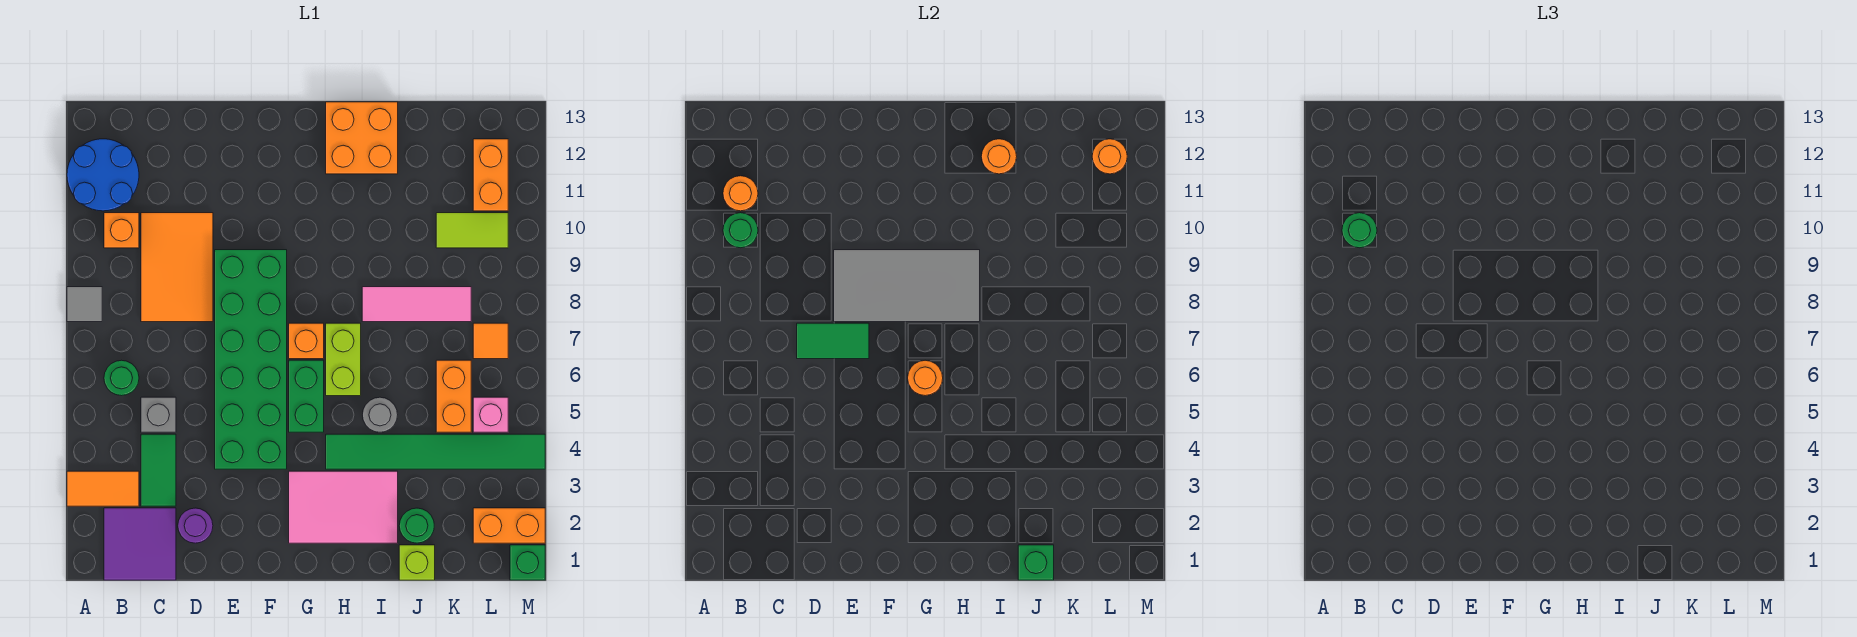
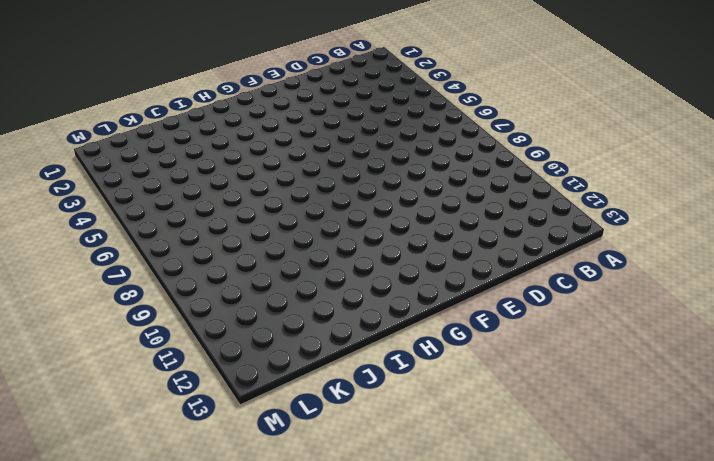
none -> orange tile A3:B3 level 1
none -> grey tile A8 level 1
none -> blue round brick A11:B12 level 1
none -> purple tile B1:C2 level 1

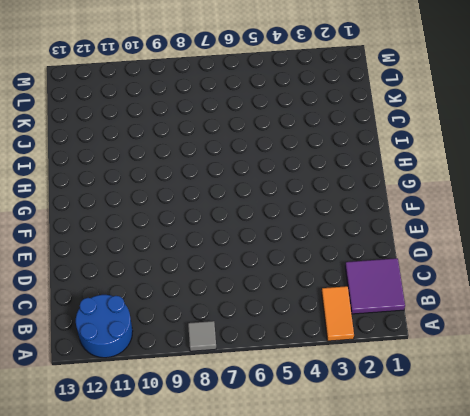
none -> green round brick B6 level 1
none -> orange brick B10 level 1
none -> green tile C3:C4 level 1
none -> grey brick C5 level 1

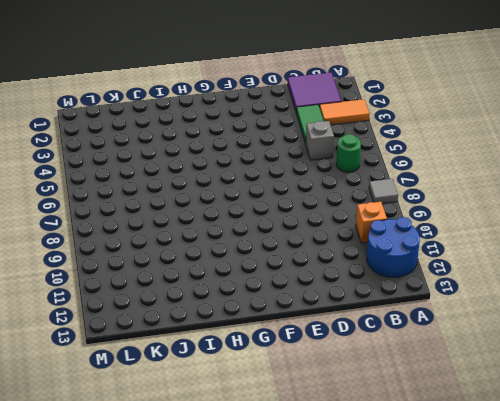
none -> orange tile C8:D10 level 1
none -> purple round brick D2 level 1
none -> green brick E4:F9 level 1
none -> pink tile G2:I3 level 1

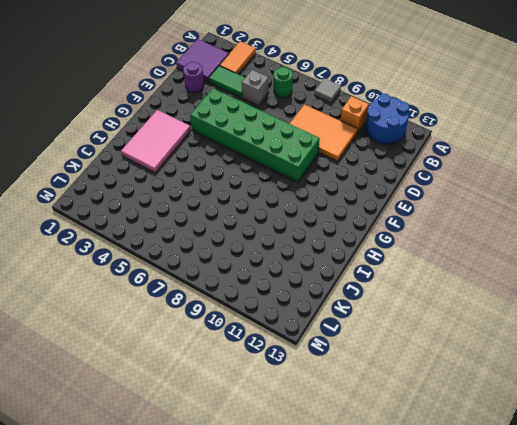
none -> green brick G5:G6 level 1
none -> orange brick G7 level 1
none -> green tile H4:M4 level 1
none -> lime brick H6:H7 level 1

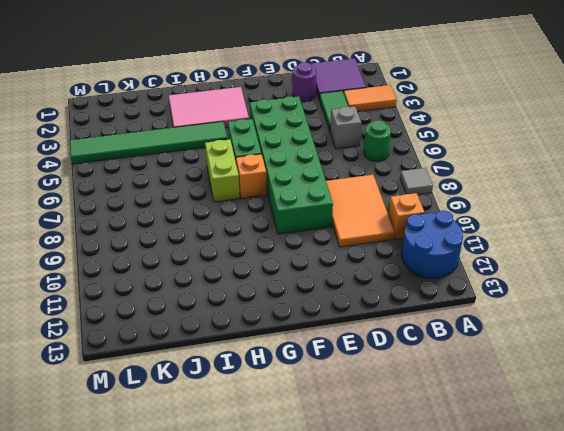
none -> orange brick H12:I13 level 1
none -> grey round brick I5 level 1
none -> pink tile I8:K8 level 1
none -> lime brick J1 level 1

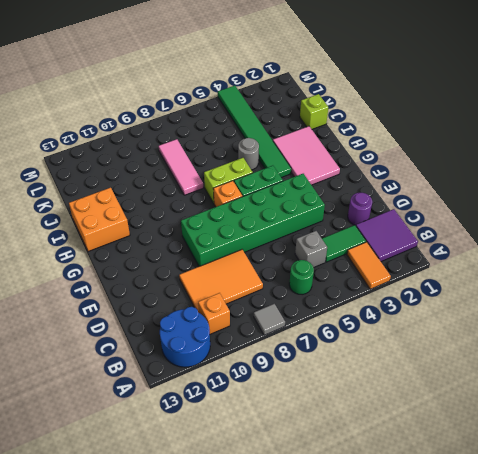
none -> green round brick J2 level 1
none -> orange brick K5:K6 level 1
none -> lime tile K10:L10 level 1
none -> orange brick L2:M2 level 1

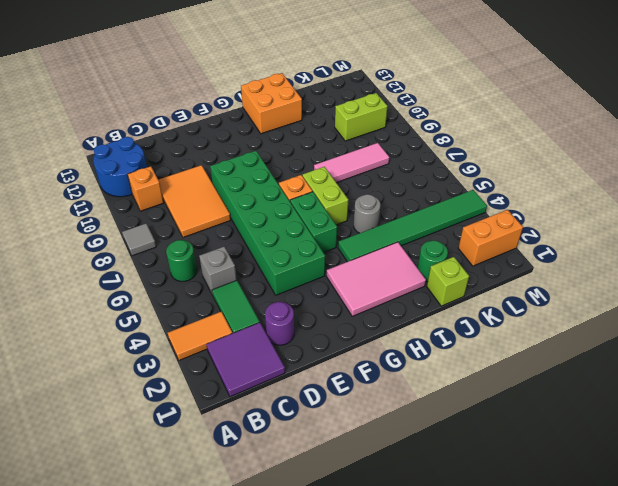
lime brick K10:L10 level 1 -> lime tile K10:L10 level 1
none -> orange brick K5:K6 level 1
none -> pink brick L5 level 1
none -> orange tile L7 level 1
none -> orange brick L11:L12 level 1

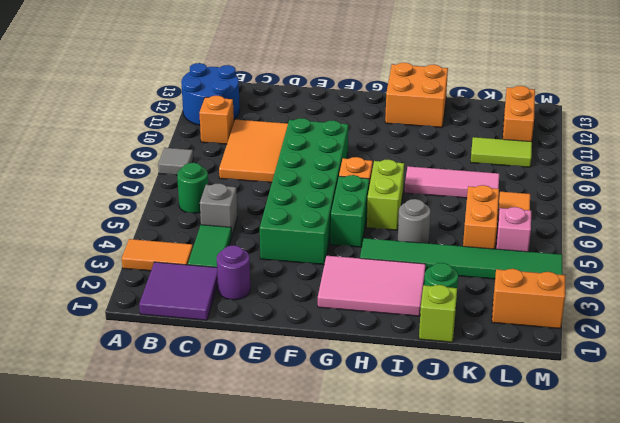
none -> green brick M1 level 1
none -> green round brick B10 level 2
none -> orange round brick B11 level 2
none -> green tile D7:E7 level 2

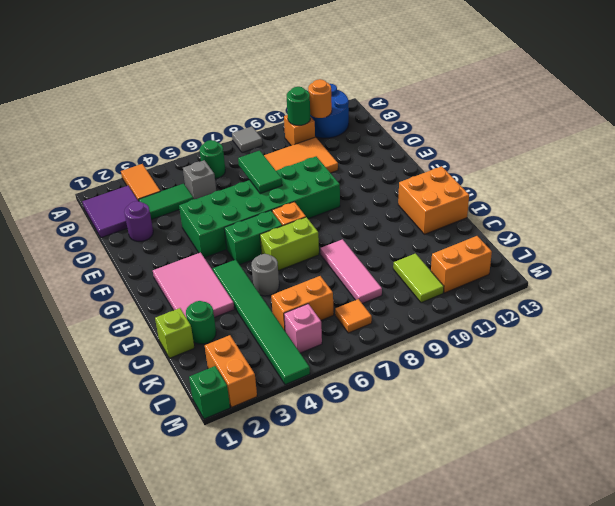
none -> grey tile E8:H9 level 2
none -> orange round brick G6 level 2
none -> orange round brick I12 level 2
none -> green brick J1 level 2

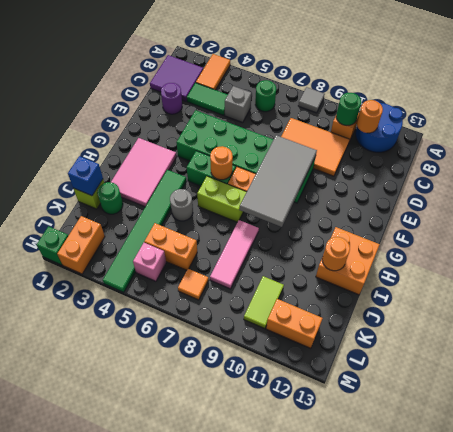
blue brick J1 level 2 -> green brick J1 level 2
none -> green tile D7:E7 level 2
none -> orange round brick L12 level 2
none -> green round brick B10 level 3

